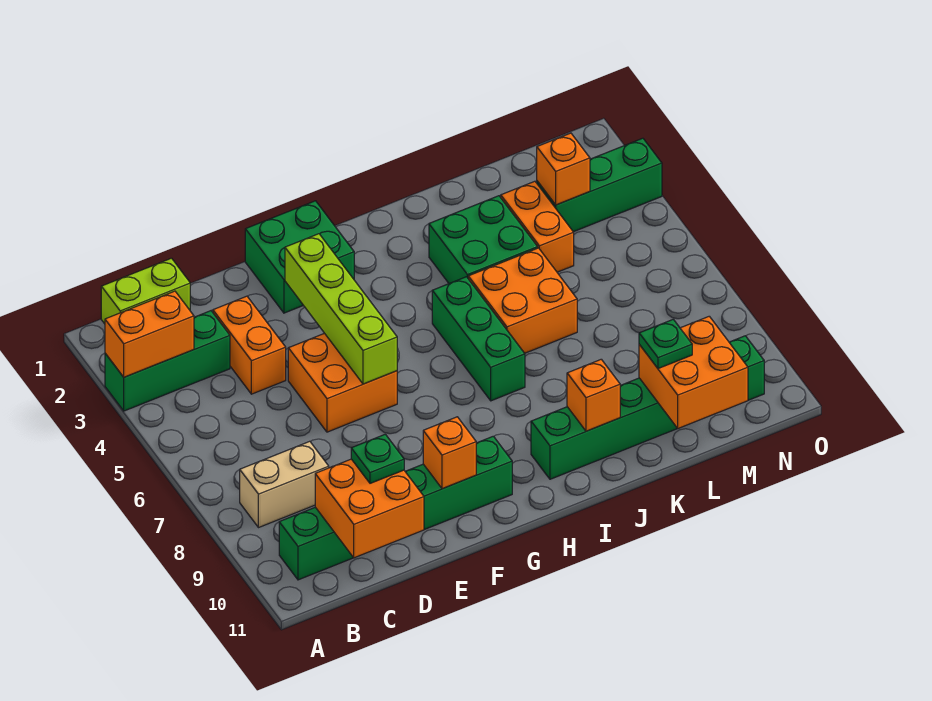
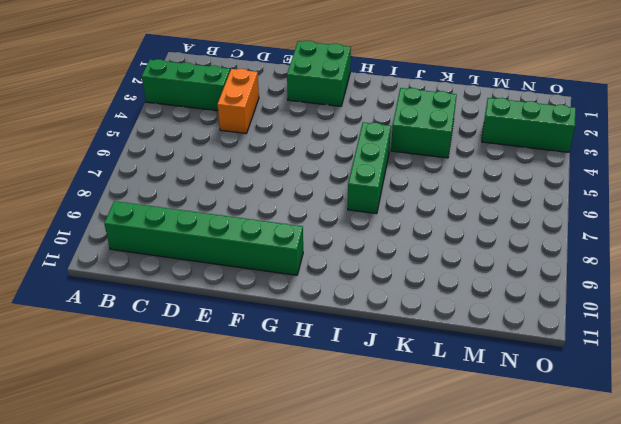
none -> lime brick B1:C1 level 1
none -> tan brick B8:C8 level 1
none -> orange brick E5:F6 level 1

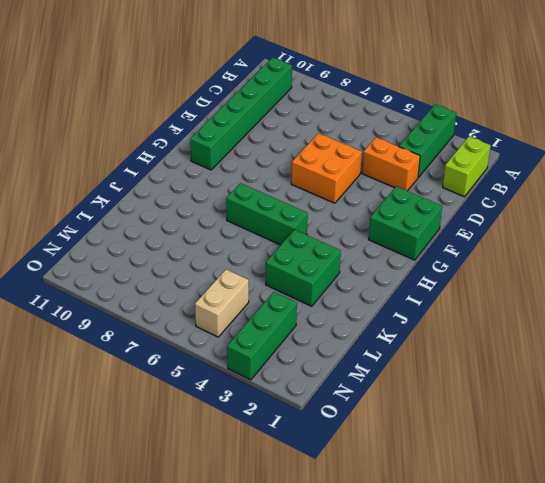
tan brick M5:N5 level 1 -> tan brick B8:C8 level 1
none -> green brick I10:N10 level 1
none -> orange brick J5:K6 level 1
none -> orange brick L3:L4 level 1

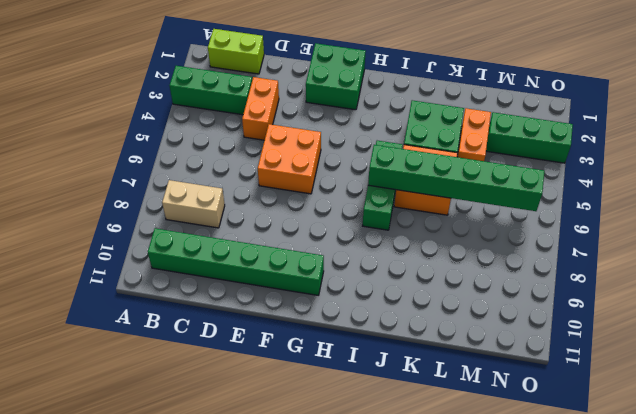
green brick I6:N6 level 2 -> green brick I10:N10 level 1
none -> orange brick A3:B3 level 2
none -> orange brick C10:D11 level 2
none -> lime brick F3:F6 level 2

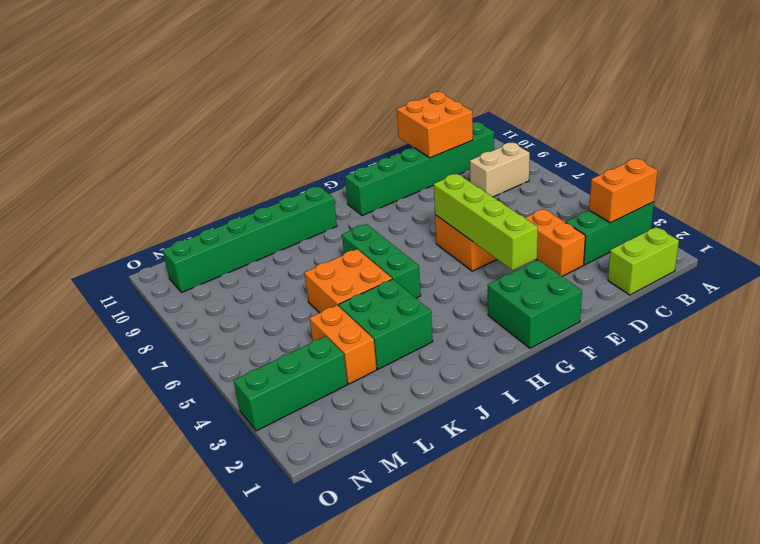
none -> orange brick F10 level 2
none -> orange brick J10 level 2
none -> orange brick L10:M11 level 2

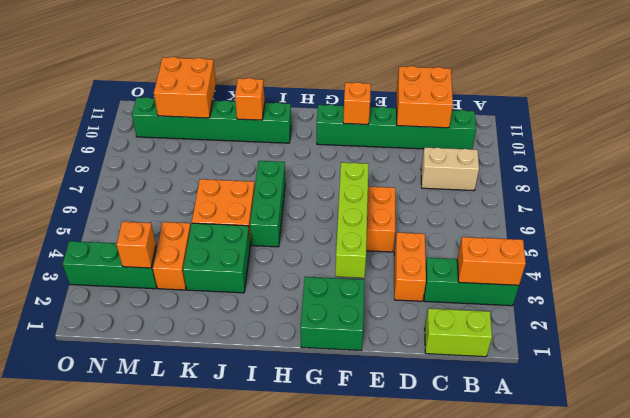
none -> green plate D10 level 3
none -> green plate L10 level 3

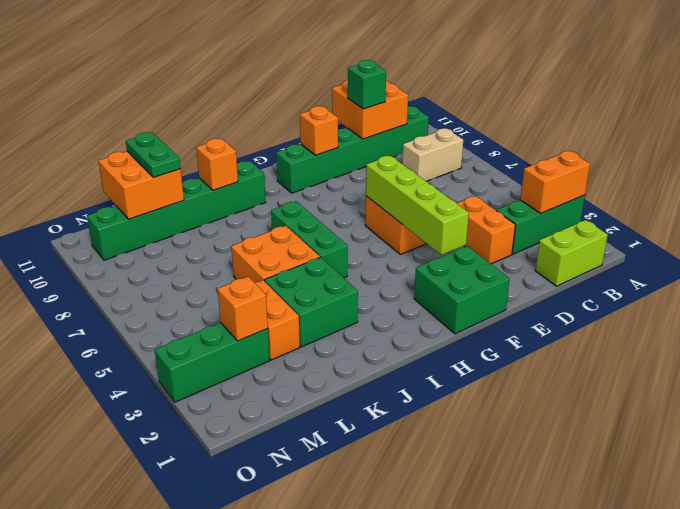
green brick D10 level 3 -> green plate D10 level 3
green plate L10:L11 level 3 -> green plate L10 level 3

